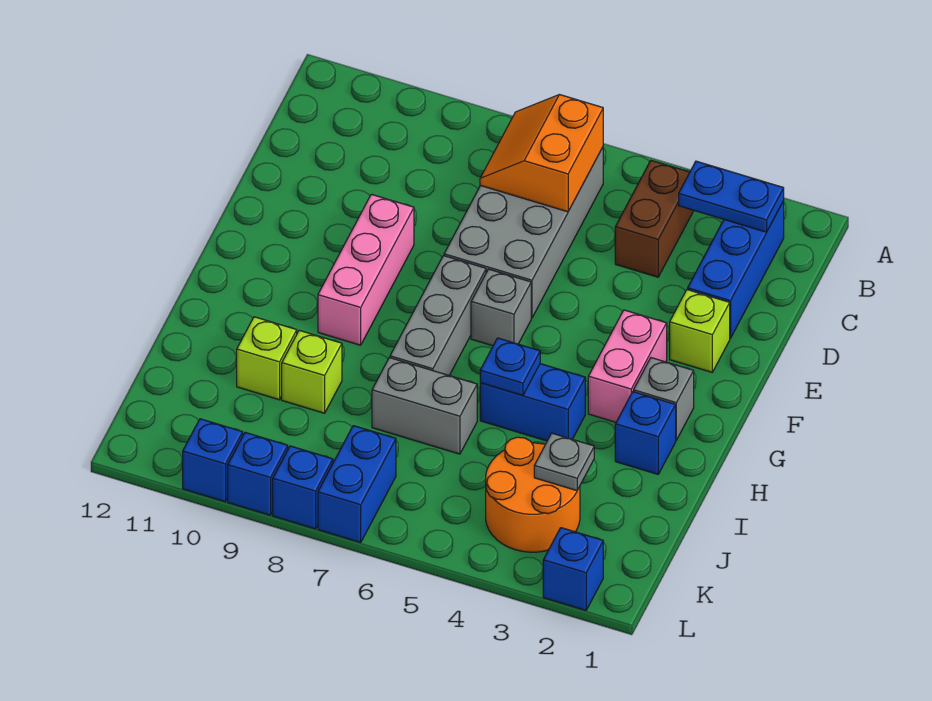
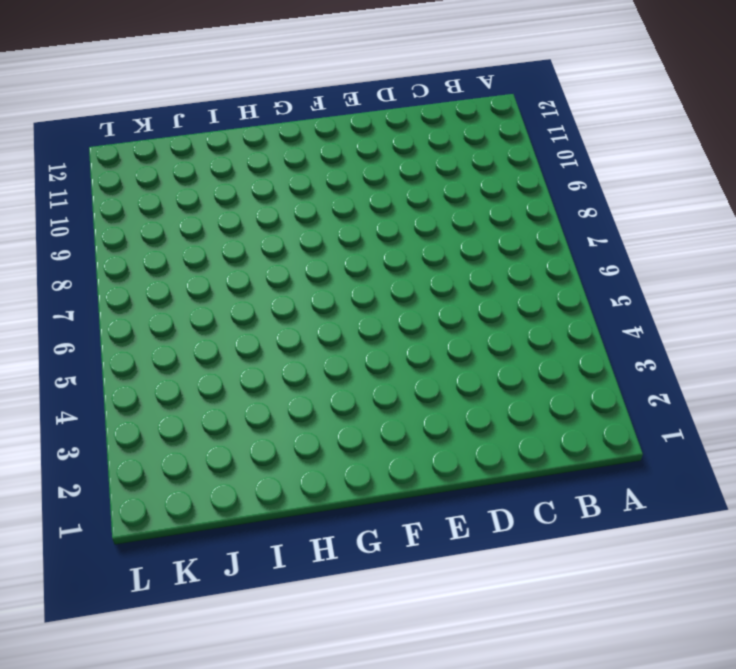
none -> blue brick B2:D2 level 1
none -> brown brick B4:C4 level 1
none -> grey brick B6:E7 level 1

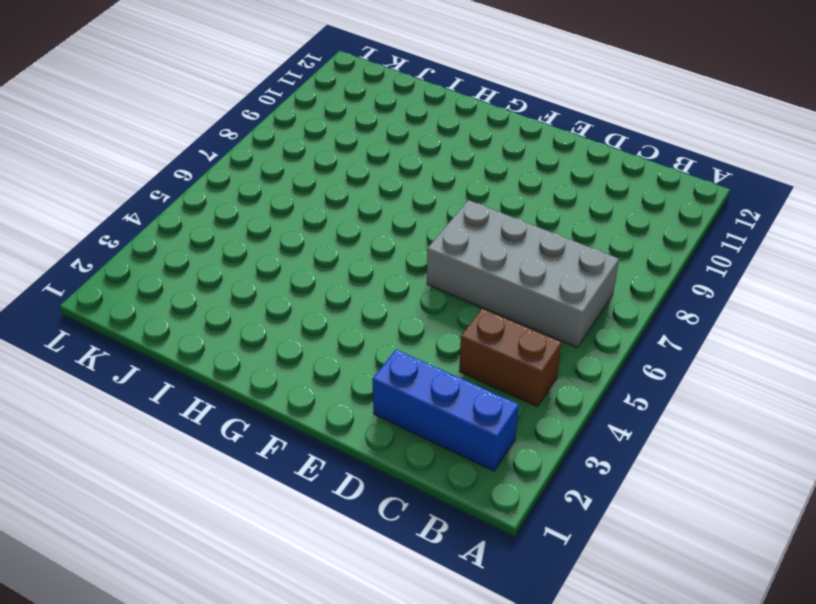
none -> lime brick E2 level 1
none -> pink brick E9:G9 level 1
none -> pink brick F3:G3 level 1

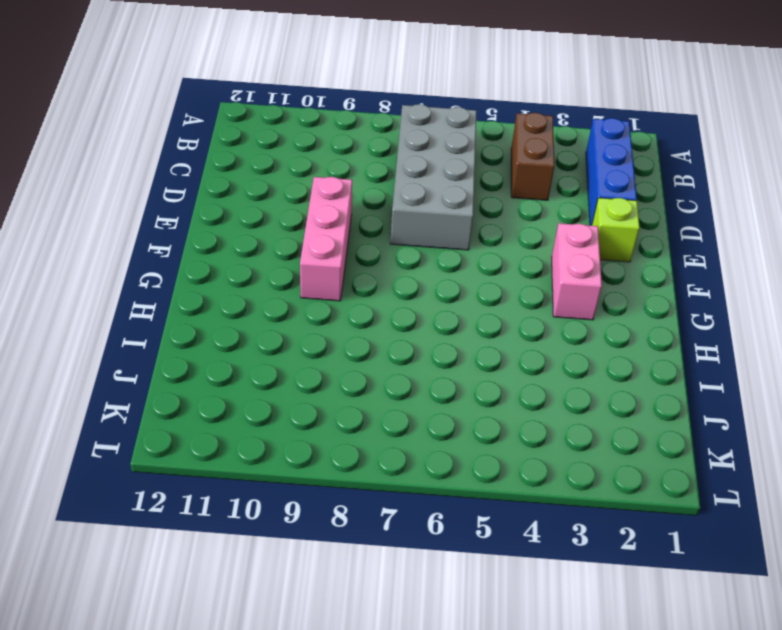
none -> grey brick F6 level 1
none -> grey brick F7:H7 level 1
none -> grey brick G2 level 1

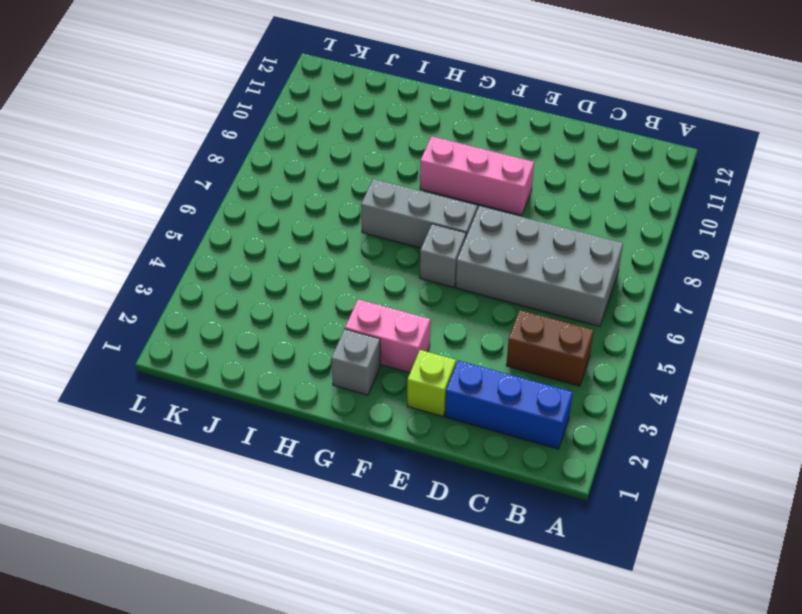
none -> blue brick H2 level 1
none -> blue brick H4:H5 level 1
none -> grey brick I6:I7 level 1

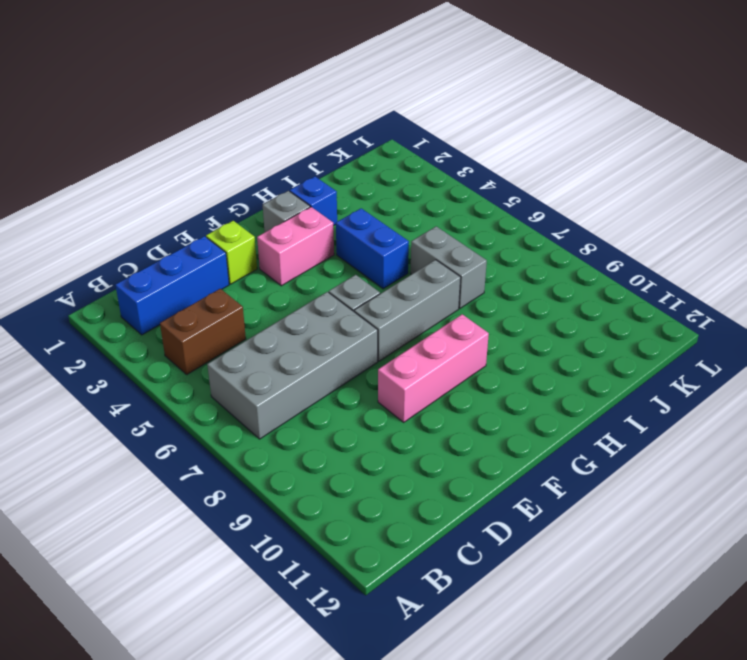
none -> lime brick I9 level 1
none -> lime brick I10 level 1
none -> orange round brick J3:K4 level 1

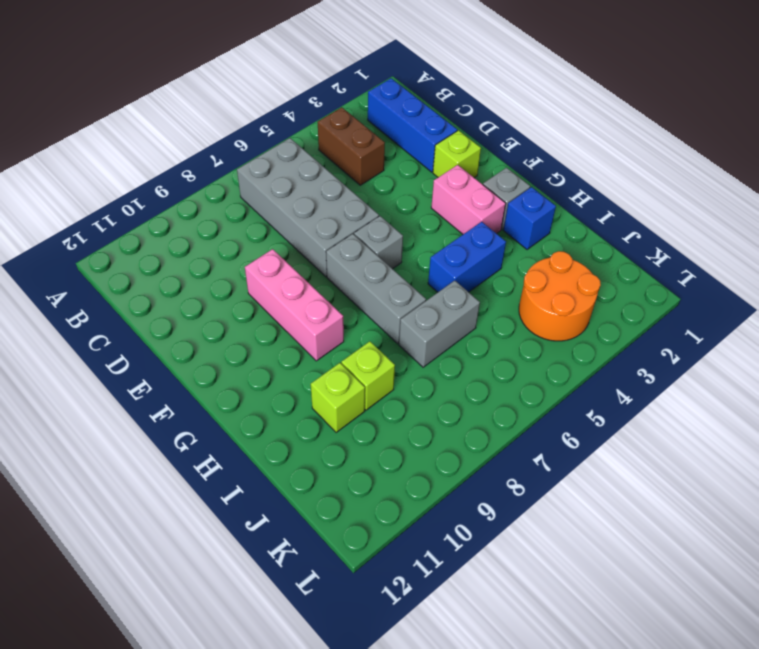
none -> blue brick K7:L7 level 1
none -> blue brick L2 level 1
none -> blue brick L8 level 1

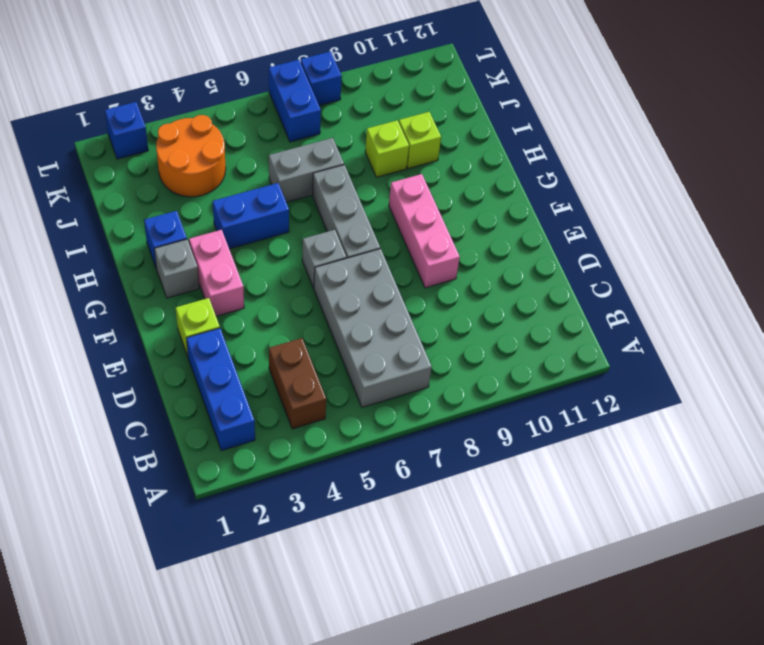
none -> blue brick L9 level 1
none -> blue brick L10 level 1
none -> blue plate B2:B3 level 2

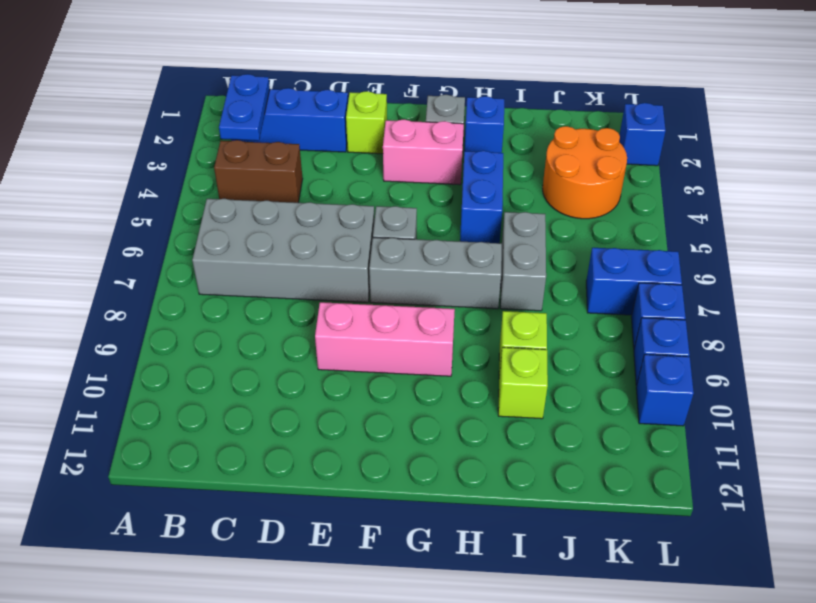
none -> orange slope B6:C7 level 2 top 6
none -> blue plate H5 level 2
none -> grey plate J3 level 2

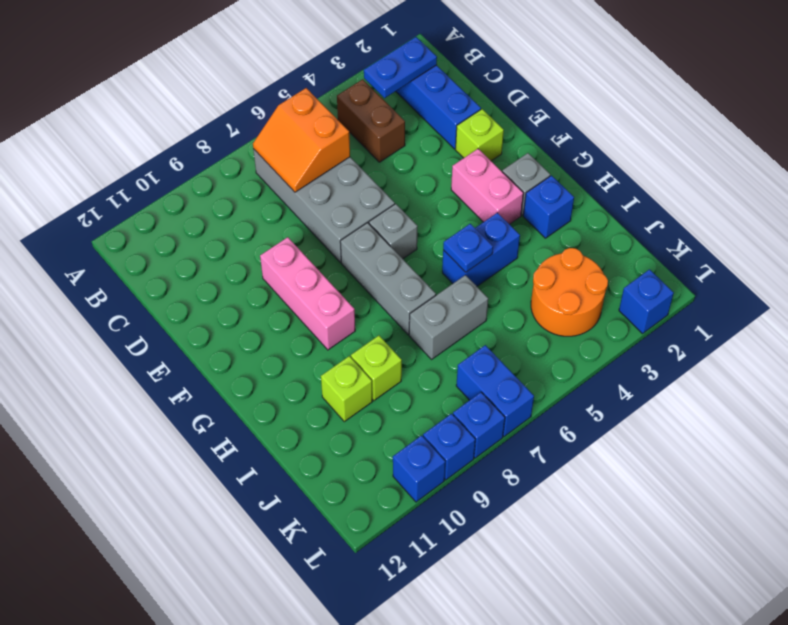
none -> grey plate J3 level 2

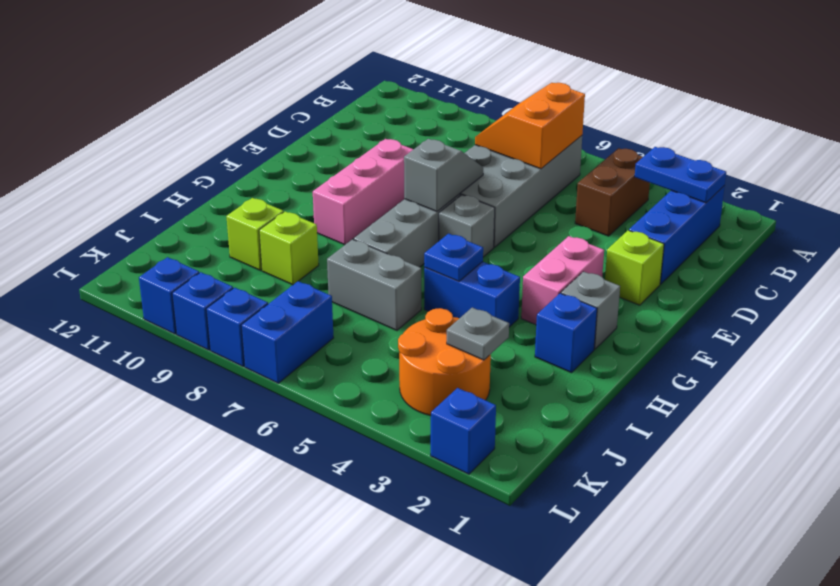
grey slope E7:F7 level 2 top F -> none

